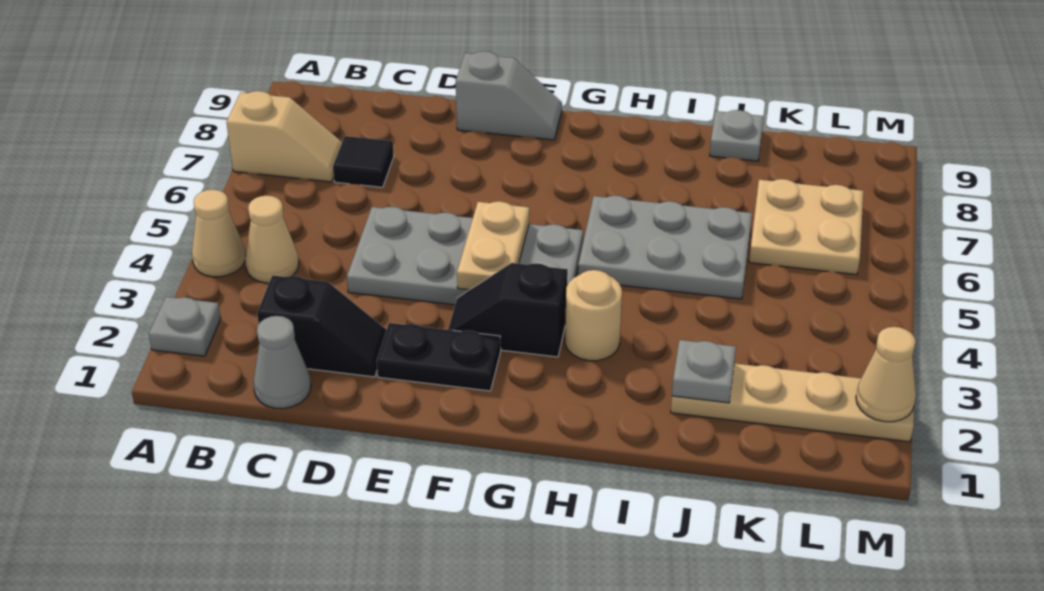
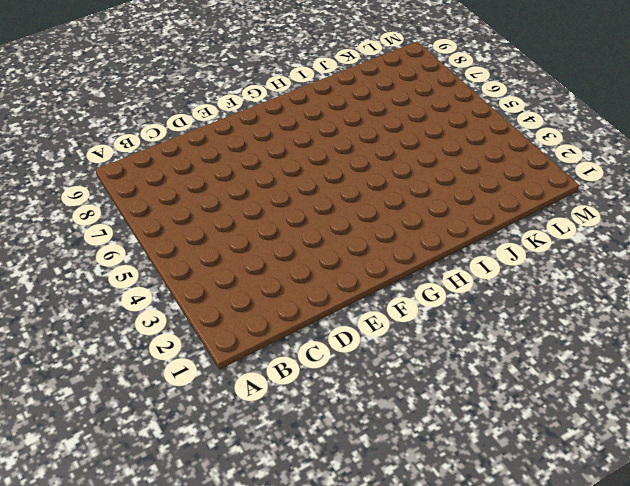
none -> grey plate A2 level 1
none -> tan cone A4 level 1
none -> tan slope A7:B7 level 1 top A

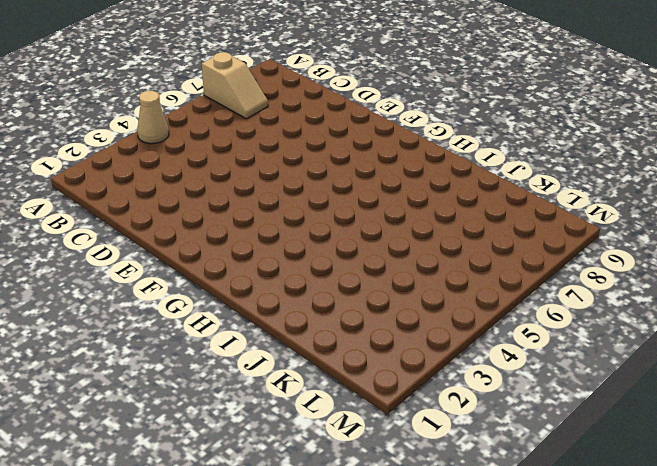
none -> grey plate A2 level 1
none -> tan cone B4 level 1
none -> grey cone C1 level 1

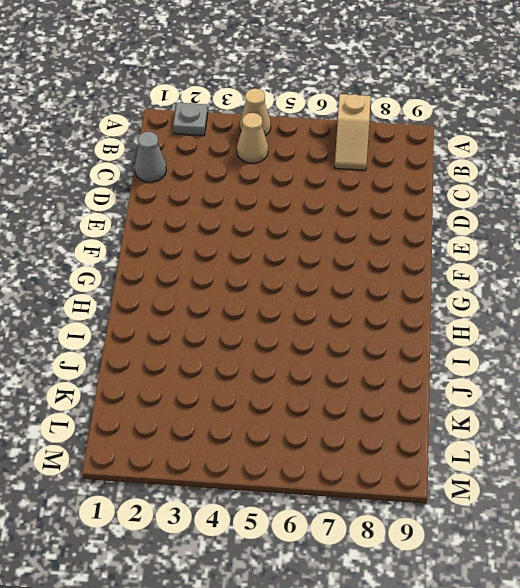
none -> black slope C2:D2 level 1 top C
none -> black tile C7 level 1
none -> grey plate D4:G5 level 1

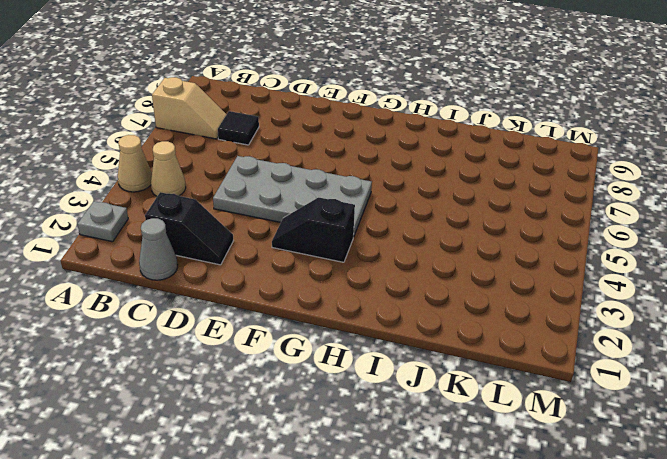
none -> black plate E2:F2 level 1
none -> grey slope E9:F9 level 1 top E
none -> tan round brick H3 level 1

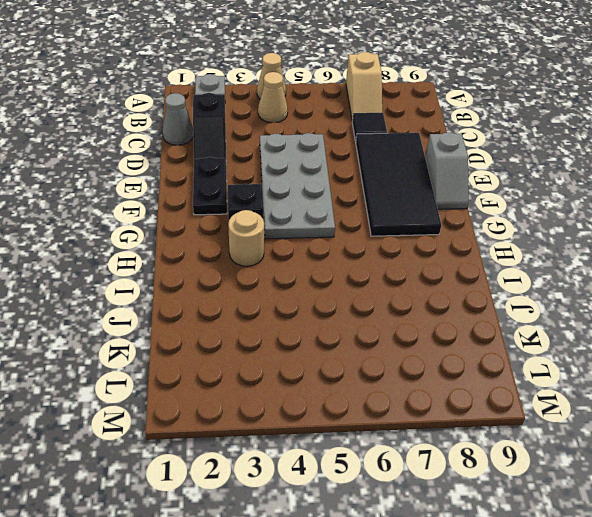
black tile D7:G8 level 1 -> none
none -> grey plate H5:J6 level 1
none -> tan plate J2:M2 level 1
none -> grey plate J9 level 1

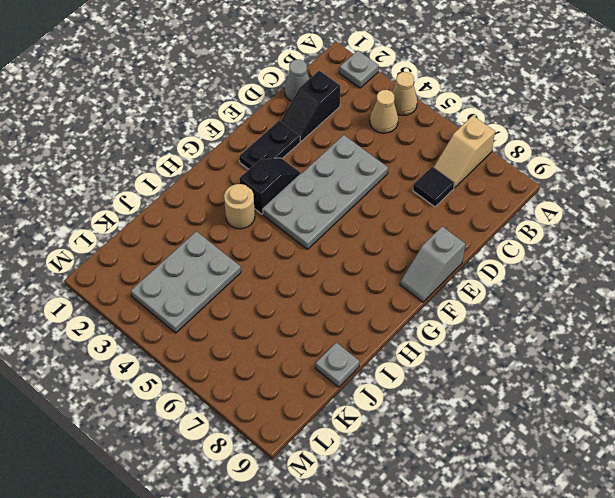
grey plate J3:L4 level 1 -> grey plate H5:J6 level 1
none -> tan plate J2:M2 level 1
none -> tan plate K6:L7 level 1
none -> tan plate F4:F5 level 2

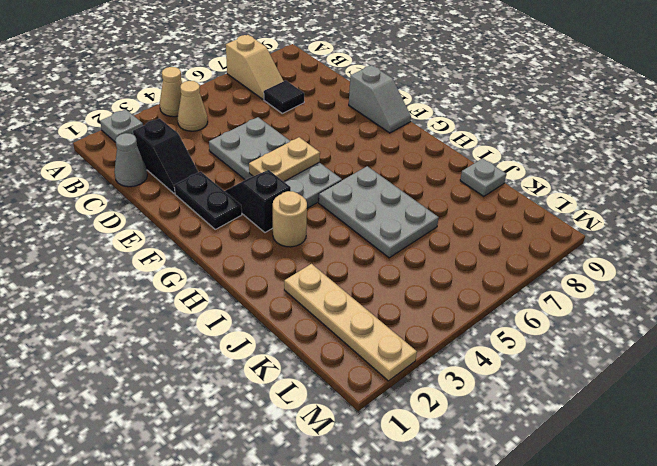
none -> tan plate K6:L7 level 1
none -> grey plate J2 level 2
none -> tan cone M2 level 2

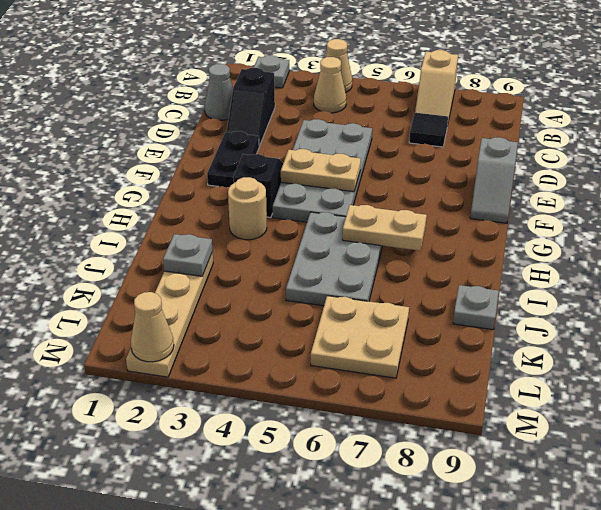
tan plate H6:H7 level 2 -> none

